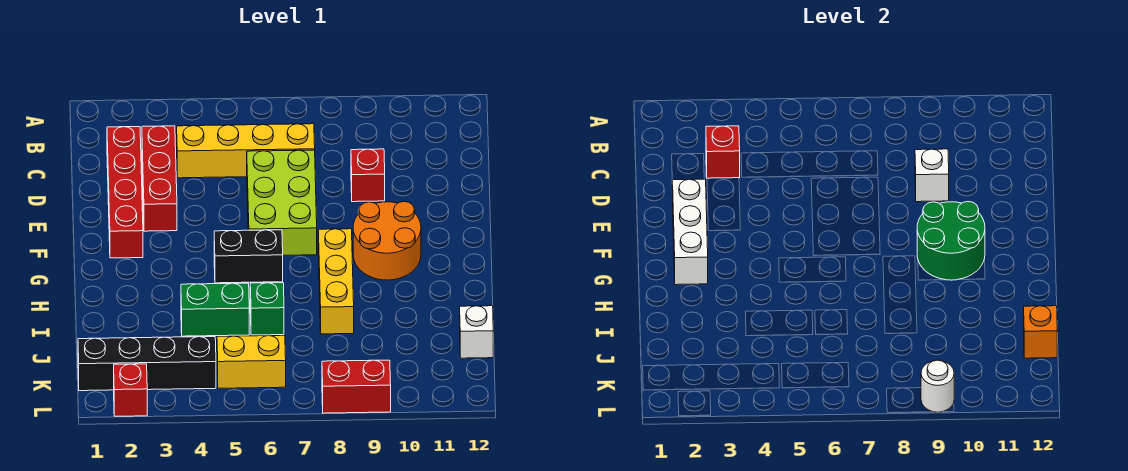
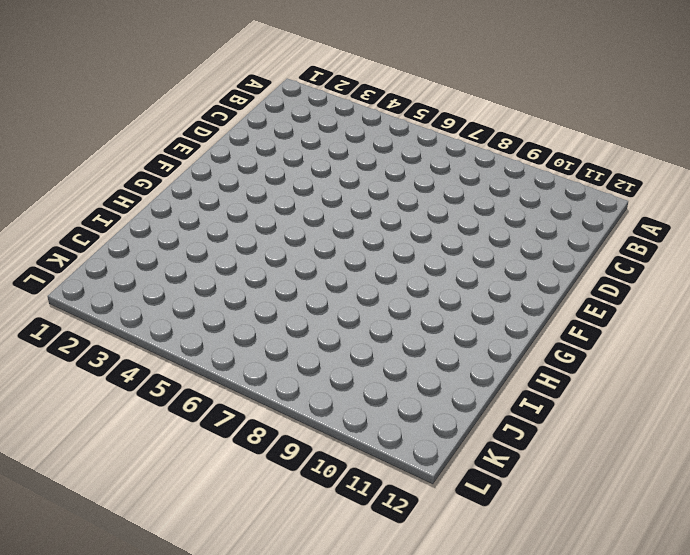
none -> red brick C2:F2 level 1
none -> red brick C3:E3 level 1
none -> yellow brick C4:C7 level 1

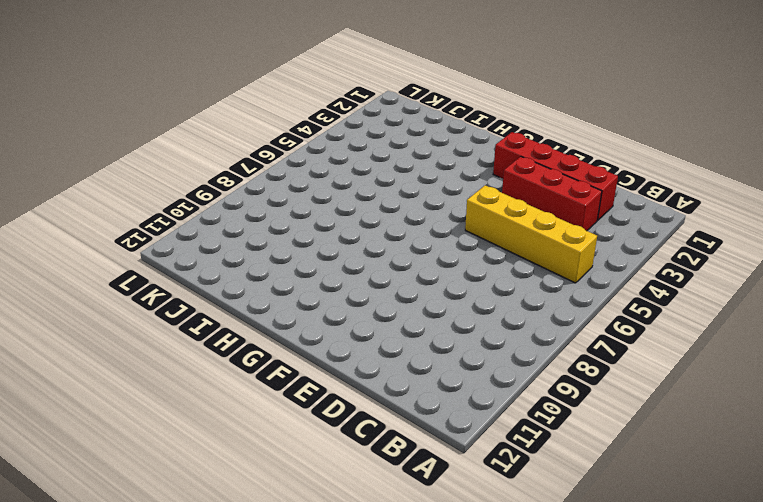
yellow brick B5:E5 level 1 -> yellow brick C4:C7 level 1
none -> lime brick D6:F7 level 1
none -> red brick D9 level 1
none -> orange round brick F9:G10 level 1

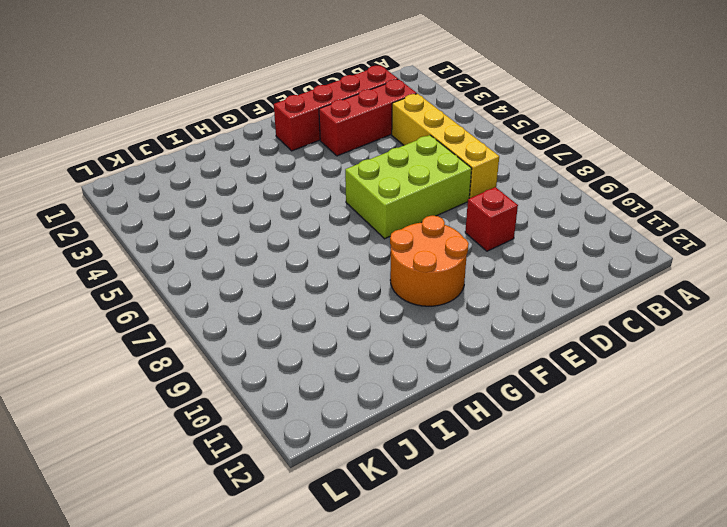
none -> black brick G5:G6 level 1
none -> yellow brick G8:I8 level 1
none -> green brick I4:I5 level 1

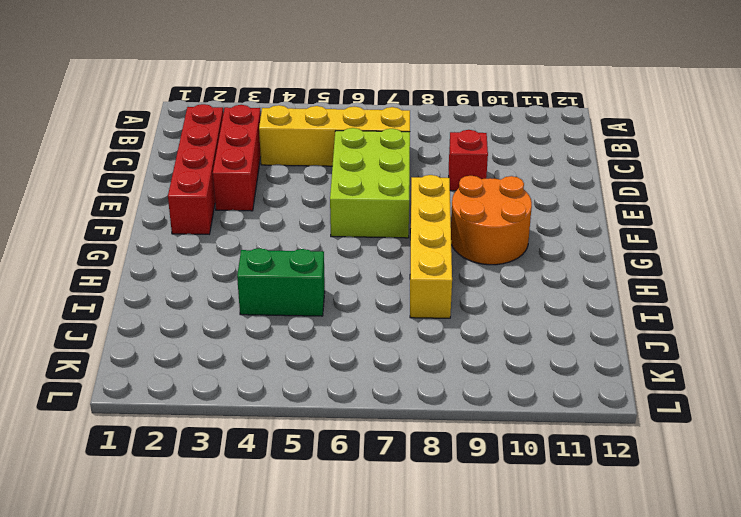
yellow brick F8:I8 level 1 -> yellow brick G8:I8 level 1
none -> black brick G5:G6 level 1
none -> green brick I6 level 1
none -> white brick J12 level 1

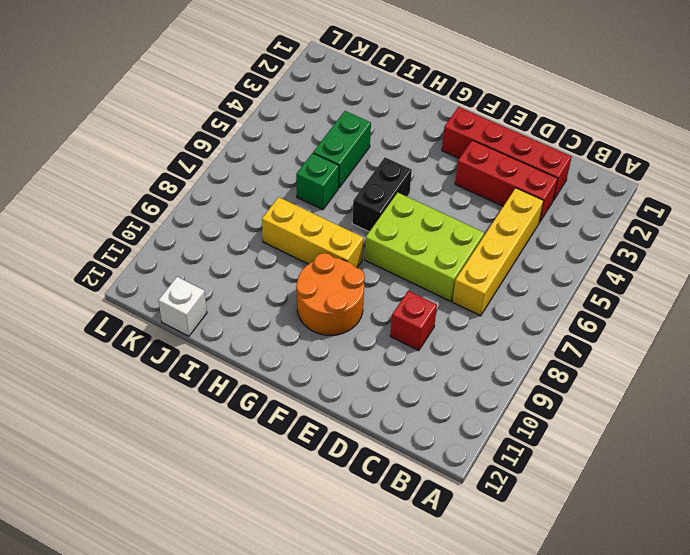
none -> black brick K1:K4 level 1
none -> yellow brick K5:K6 level 1
none -> red brick L2 level 1

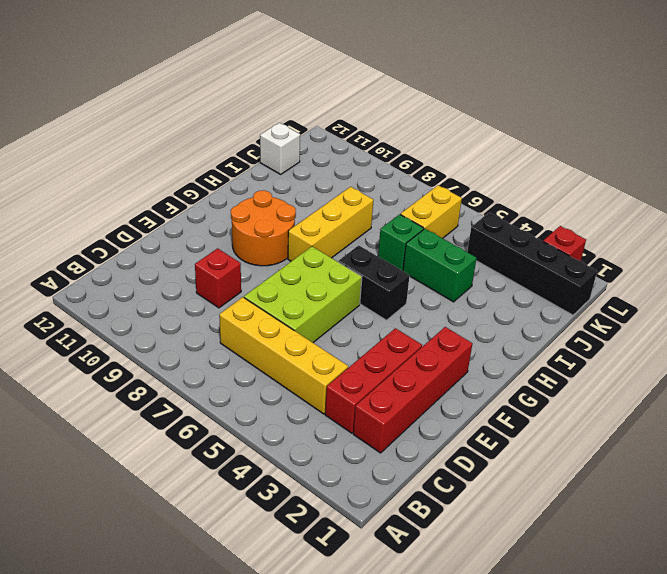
yellow brick J6:K6 level 1 -> yellow brick K5:K6 level 1
none -> red brick L8:L9 level 1
none -> red brick C3 level 2
none -> white brick D9 level 2

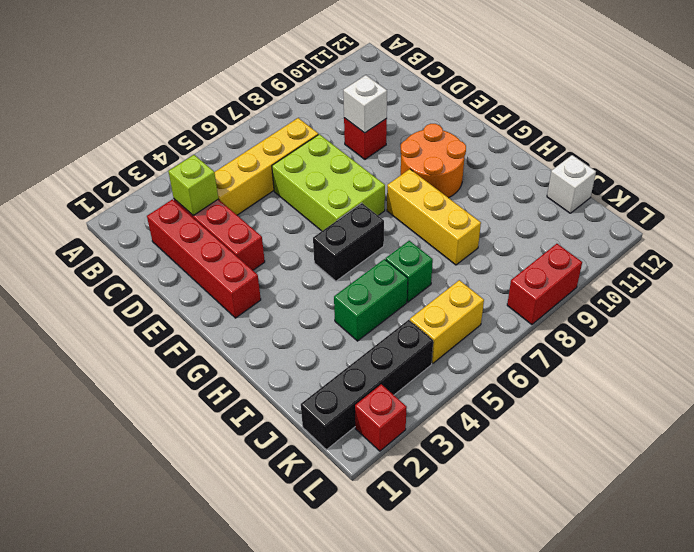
lime brick C3 level 2 -> red brick C3 level 2
none -> white brick E2:G2 level 2
none -> green round brick F9:G10 level 2
none -> orange brick J12 level 2

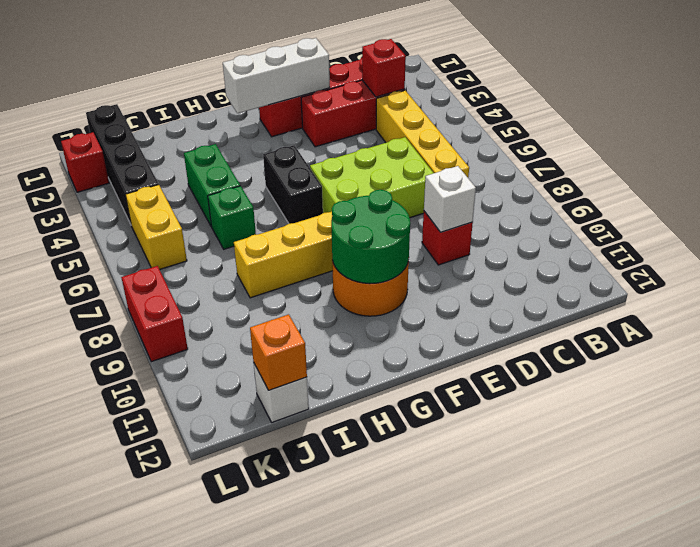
none -> white round brick L9 level 2

